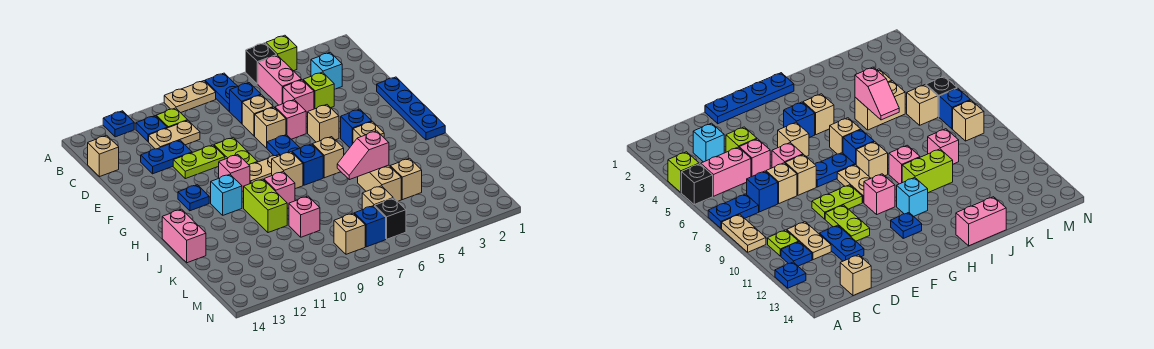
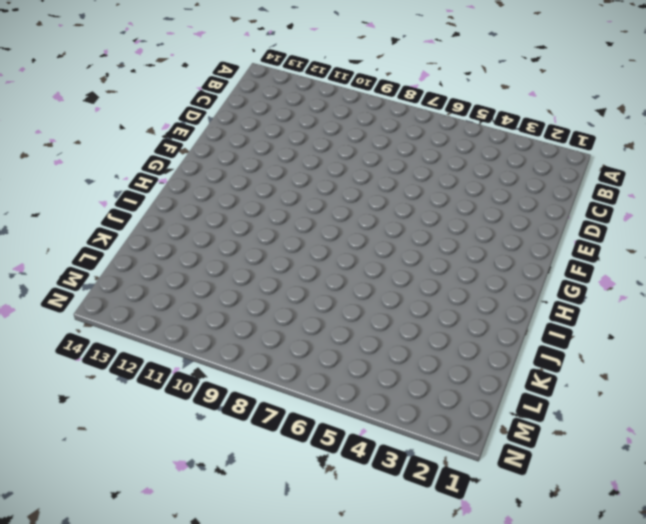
none -> lime brick A4 level 1
none -> black brick A5 level 1
none -> blue plate A7:B7 level 1
none -> tan plate A8:A9 level 1

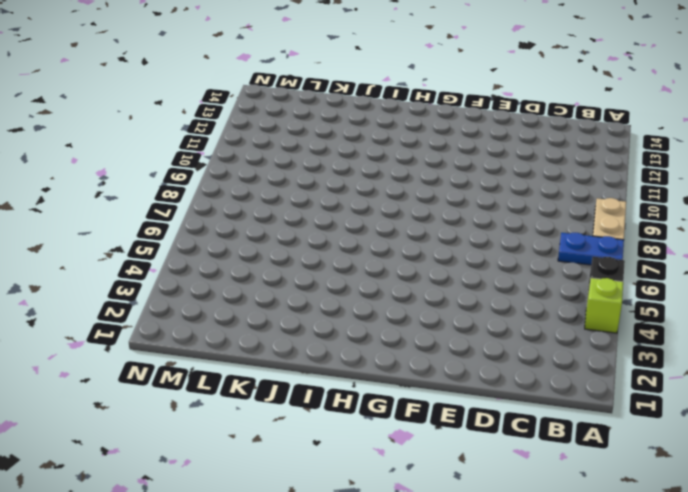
none -> blue plate A12 level 1
none -> pink brick B5:C5 level 1
none -> lime plate B10 level 1
none -> blue plate B11 level 1

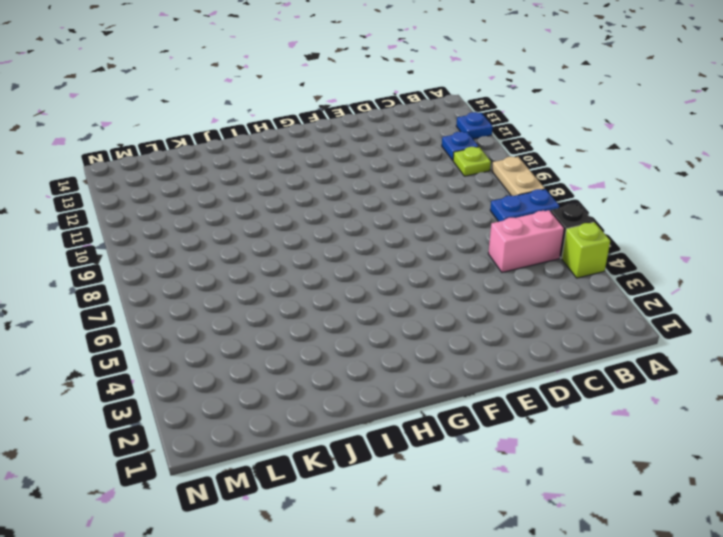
none -> cyan brick C3 level 1
none -> blue brick C7 level 1
none -> tan plate C10:C11 level 1
none -> tan brick C14 level 1

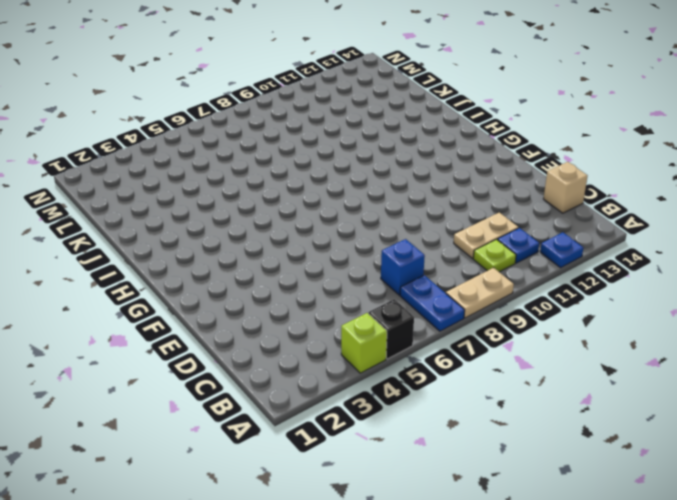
none -> pink brick B5:C5 level 1
none -> cyan brick C3 level 1
none -> lime brick D4 level 1
none -> pink brick D5 level 1

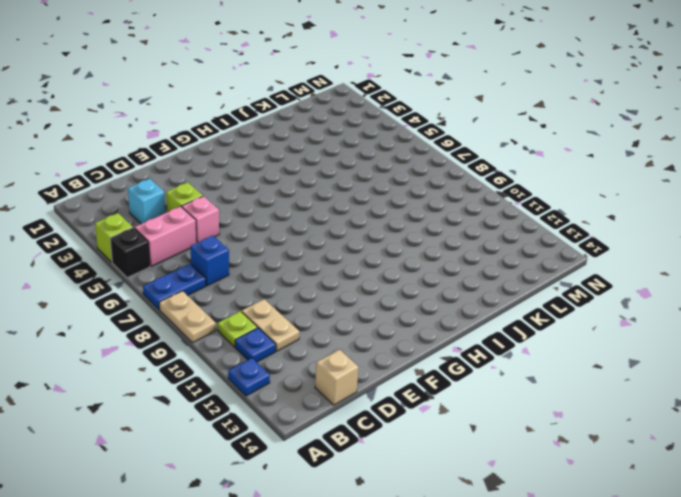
none -> tan brick D7 level 1
none -> blue plate D11:D12 level 1
none -> blue plate E1:H1 level 1
none -> pink brick E6 level 1

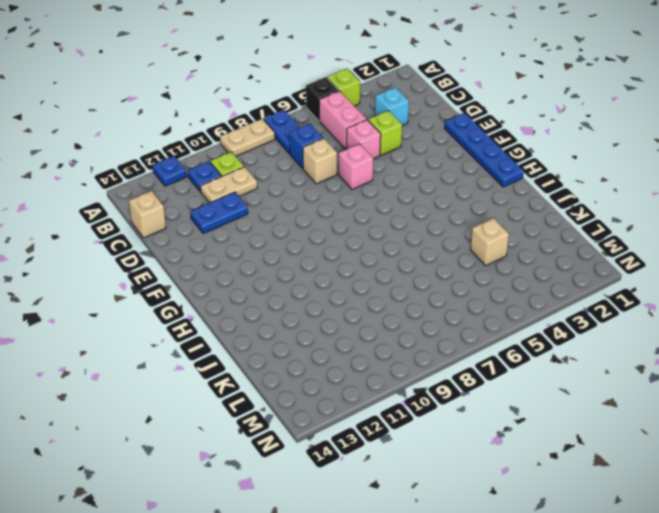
none -> tan brick E7 level 1
none -> lime plate E9:F9 level 1
none -> lime plate E10:E11 level 1
none -> tan brick F5 level 1

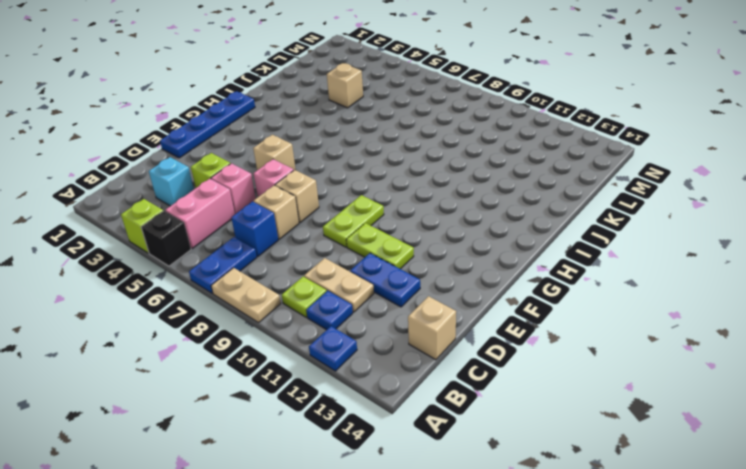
none -> blue plate F7:G7 level 1
none -> blue brick G4 level 1
none -> tan plate G8:G9 level 1
none -> pink brick G10 level 1

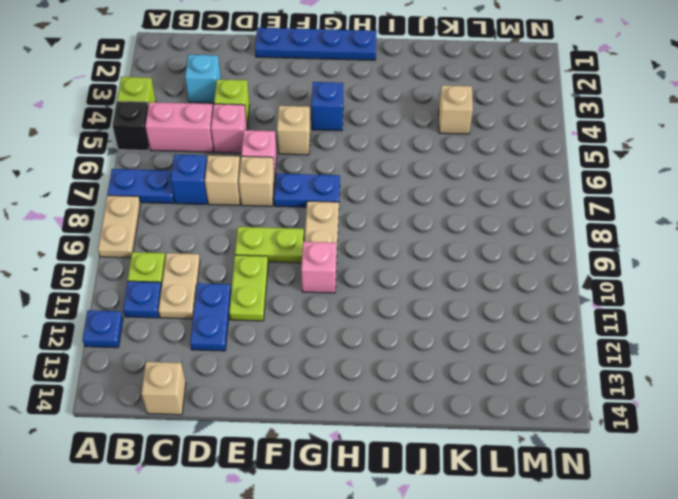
none -> blue plate G12 level 1
none -> tan brick H4 level 1
none -> tan brick H6 level 1
none -> blue brick H7 level 1

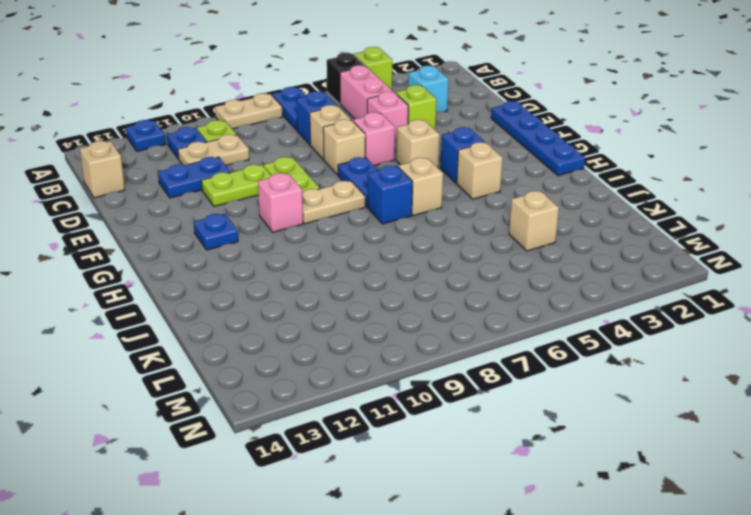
none -> tan brick H8 level 1
none -> cyan brick H11 level 1
none -> pink brick I9 level 1
none -> lime brick I10:J10 level 1

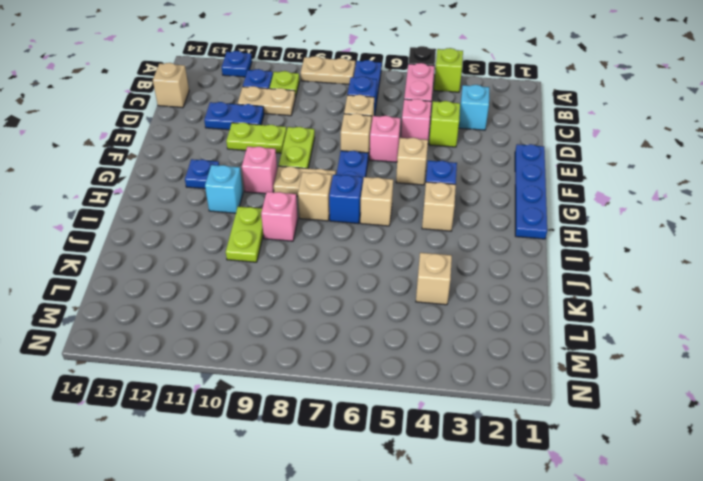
lime plate I10:J10 level 1 -> lime brick I10:J10 level 1
none -> pink brick I14:J14 level 1
none -> tan brick J5:K5 level 1
none -> pink brick K9 level 1
none -> tan brick L6 level 1

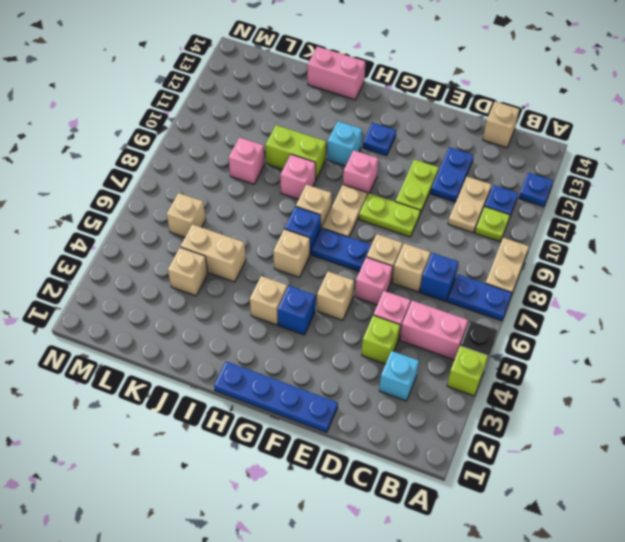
none -> black brick M6 level 1
none -> blue brick M7 level 1
none -> tan brick M8 level 1
none -> pink slope J5:J6 level 2 top 5

